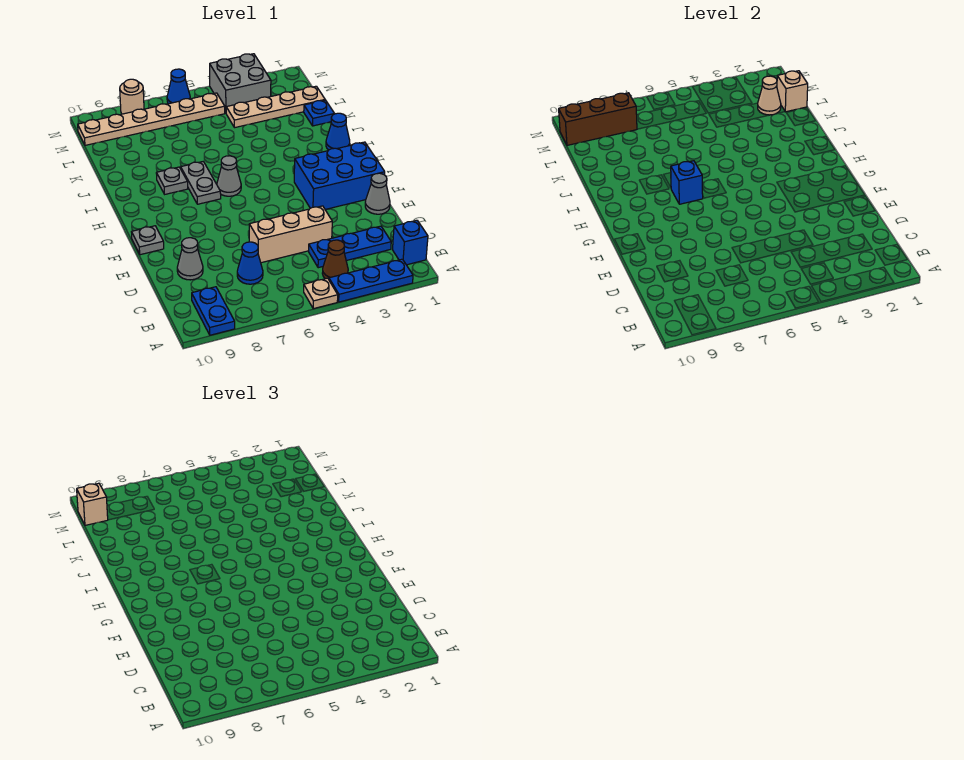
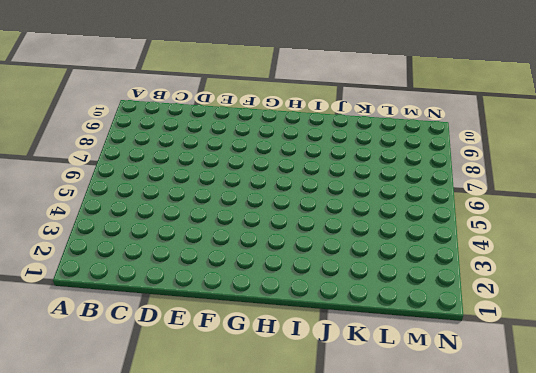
none -> blue plate A2:A4 level 1
none -> tan plate A5 level 1
none -> blue plate A9:B9 level 1

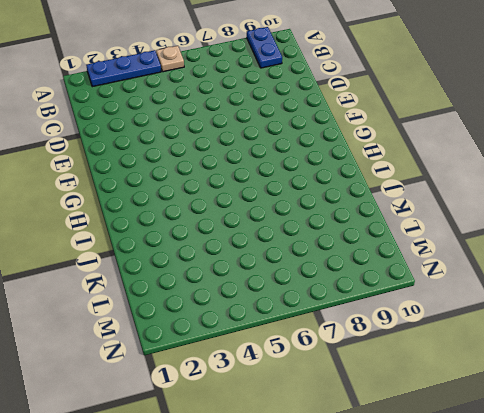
none -> blue brick B1 level 1
none -> brown cone B4 level 1
none -> blue plate C2:C4 level 1

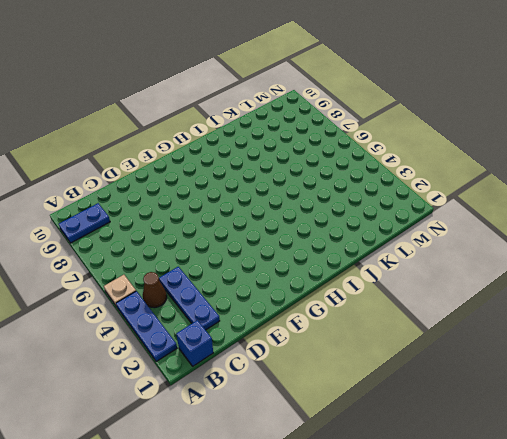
none -> blue cone C7 level 1
none -> tan brick D4:D6 level 1
none -> grey cone D9 level 1

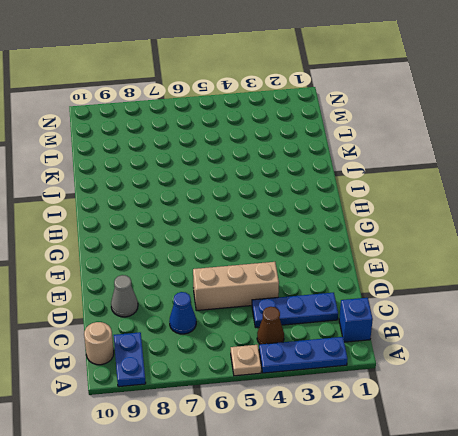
tan round brick B10 level 1 -> tan round brick N8 level 1
none -> grey cone E1 level 1
none -> blue brick F1:G3 level 1
none -> grey plate F10 level 1

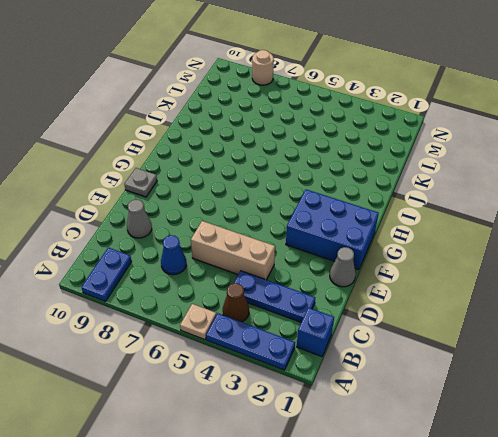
none -> grey cone H6 level 1
none -> grey plate H7:I7 level 1
none -> blue cone I1 level 1

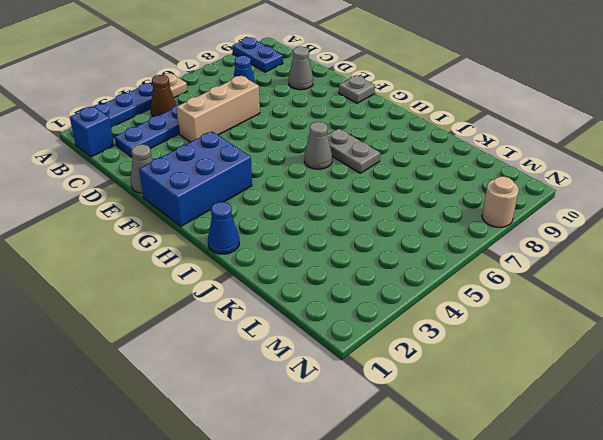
none -> grey plate I8 level 1
none -> blue plate K1 level 1
none -> tan plate L1:L4 level 1

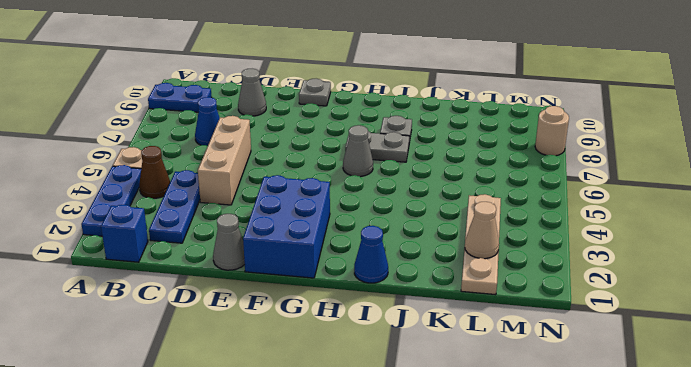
none -> blue plate K1 level 1
none -> grey brick M3:N4 level 1
none -> tan plate M5:M10 level 1

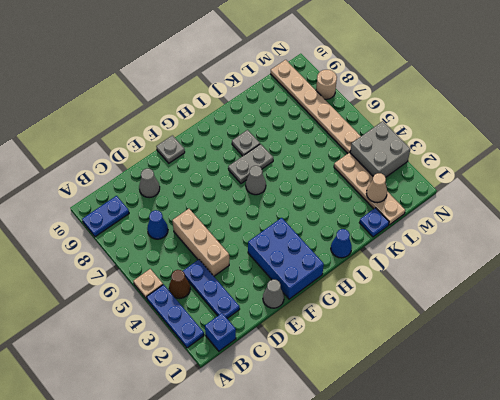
none -> blue cone N6 level 1
none -> blue brick H7 level 2
none -> tan brick L1 level 2

